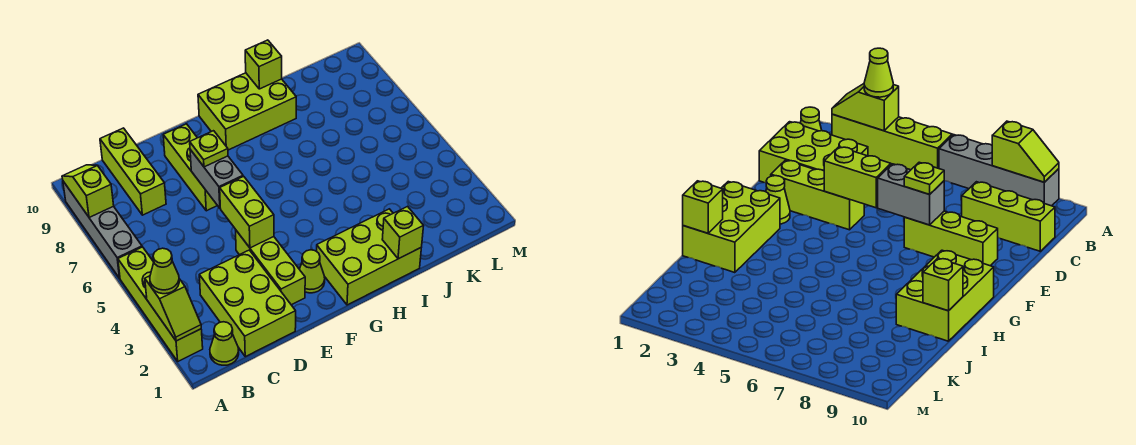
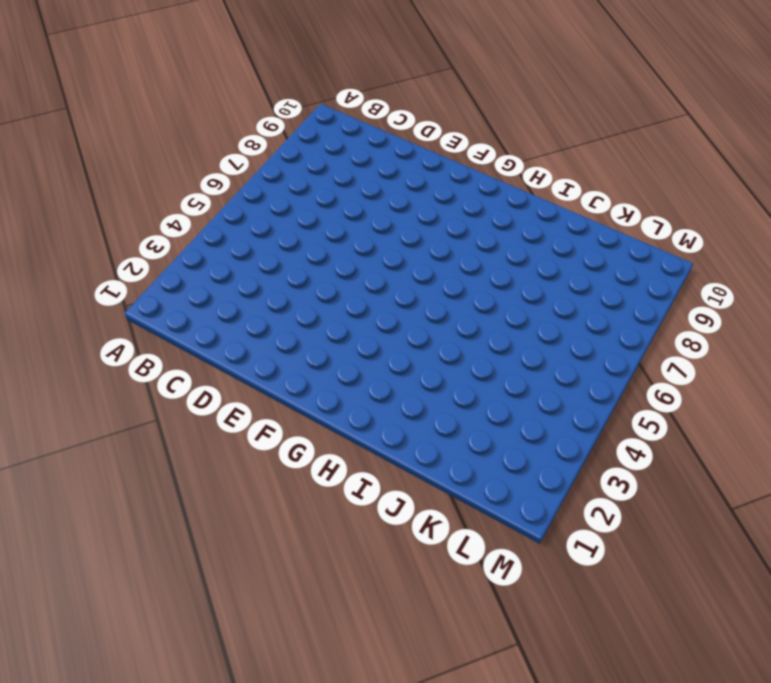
none -> lime brick A2:A5 level 1
none -> grey brick A6:A9 level 1
none -> lime cone B1 level 1

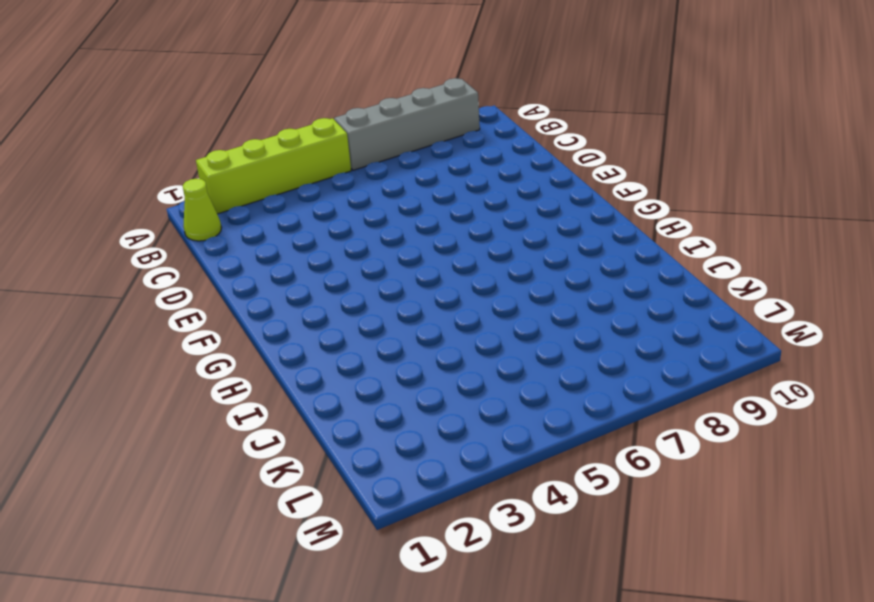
none -> lime brick C1:D3 level 1
none -> lime brick C8:C10 level 1
none -> lime brick E2:E4 level 1

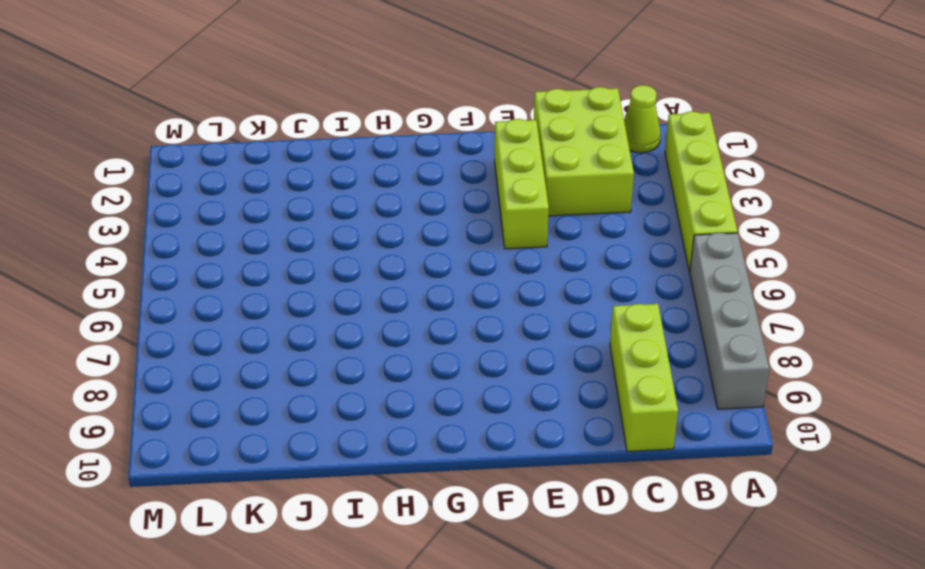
none -> lime brick E7:E9 level 1
none -> lime cone F2 level 1
none -> lime brick G1:I2 level 1

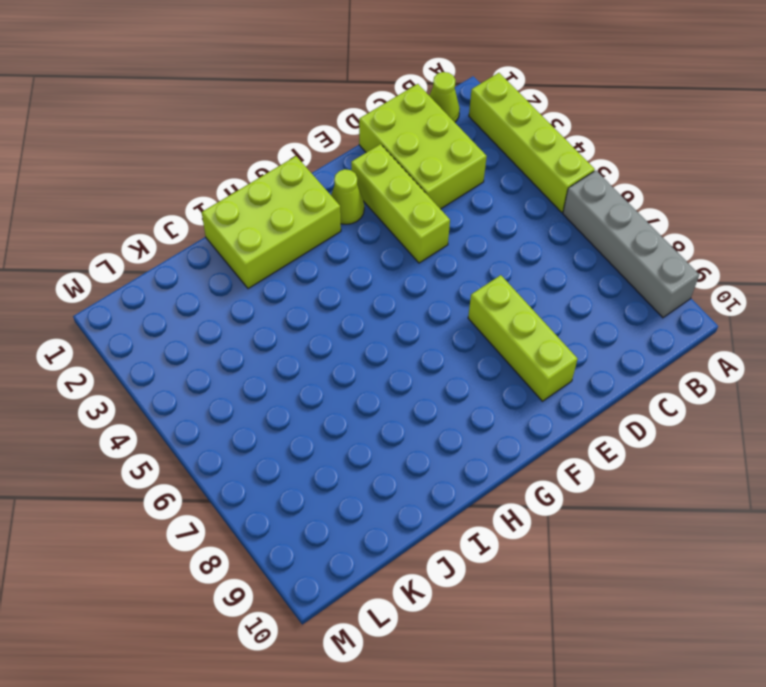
none -> lime brick C8:C10 level 1
none -> lime brick G9:I10 level 1
none -> lime slope A2:A3 level 2 top 3

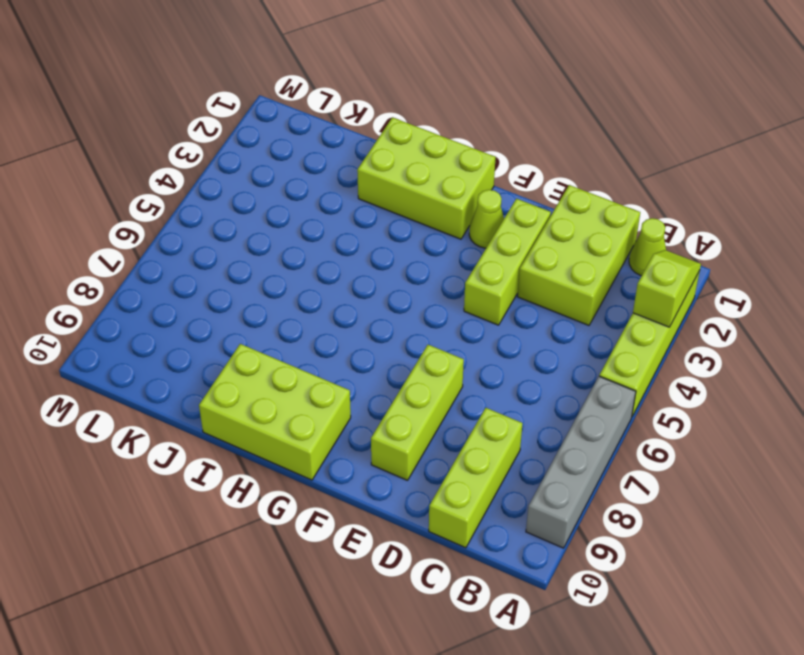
none -> lime slope A8:A9 level 2 top 8
none -> lime brick E4:E5 level 2
none -> grey brick E6:E7 level 2

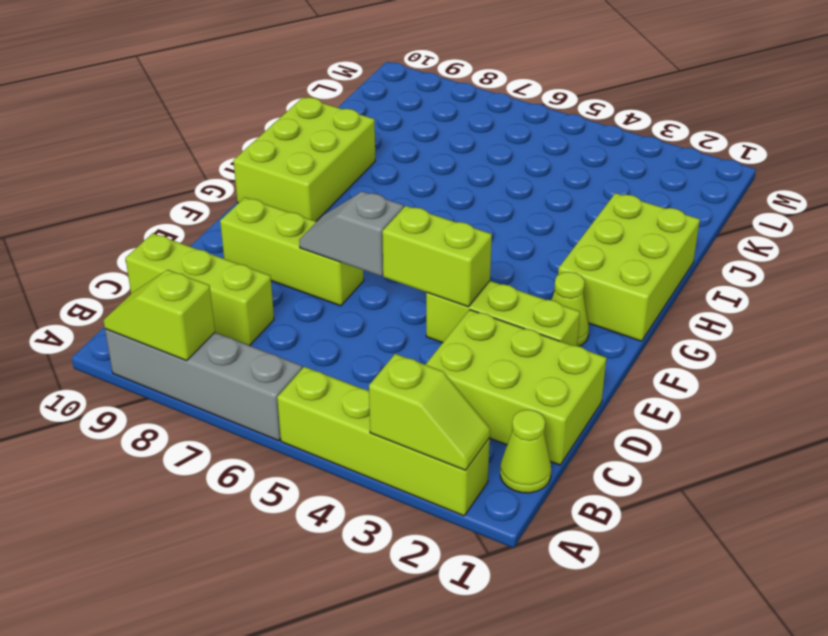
grey slope E6:E7 level 2 top 6 -> grey brick E6:E7 level 2
none -> lime brick I1 level 2
none -> lime brick I10 level 2
none -> lime cone A3 level 3

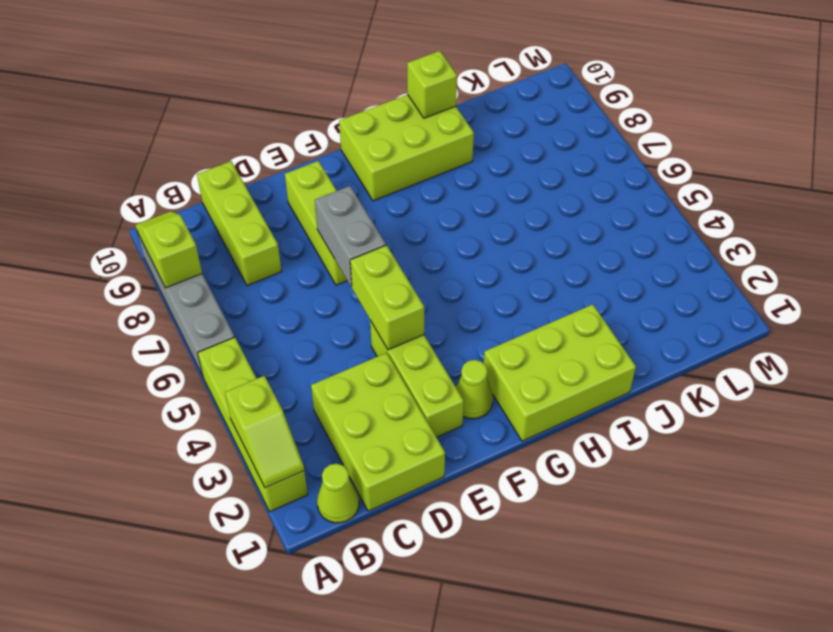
none -> lime brick I1 level 2
none -> lime cone A3 level 3
none -> lime plate E7 level 3

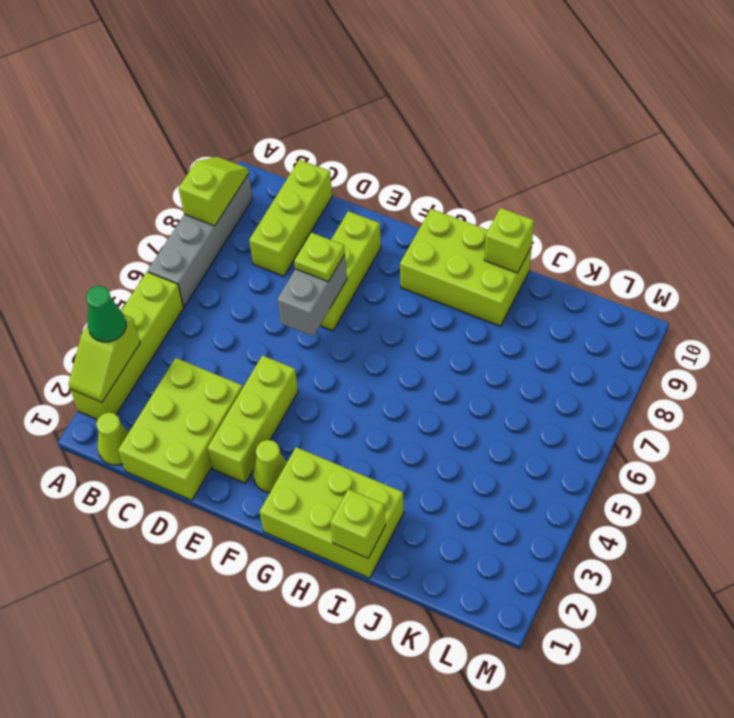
green cone A3 level 3 -> lime cone A3 level 3
none -> lime brick E4:E5 level 2

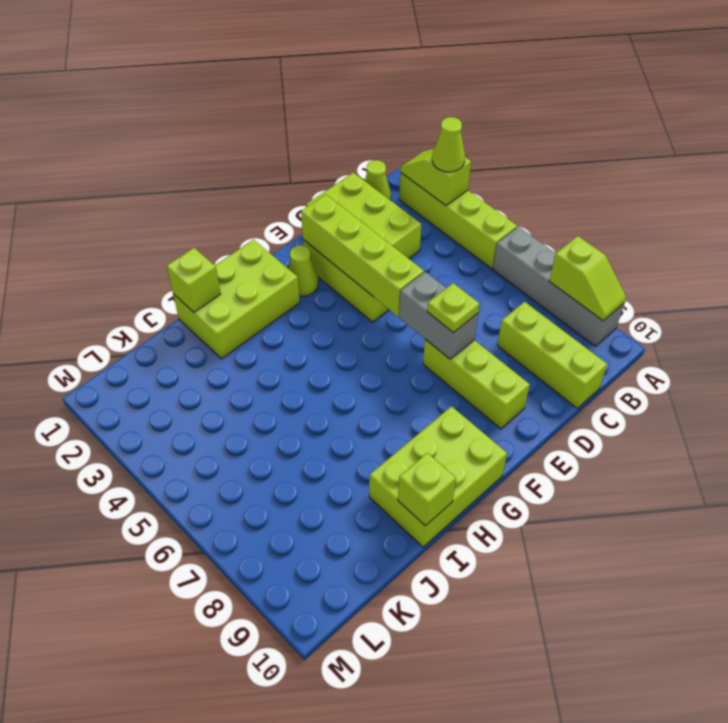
lime brick E2:E5 level 2 -> lime brick E4:E5 level 2

